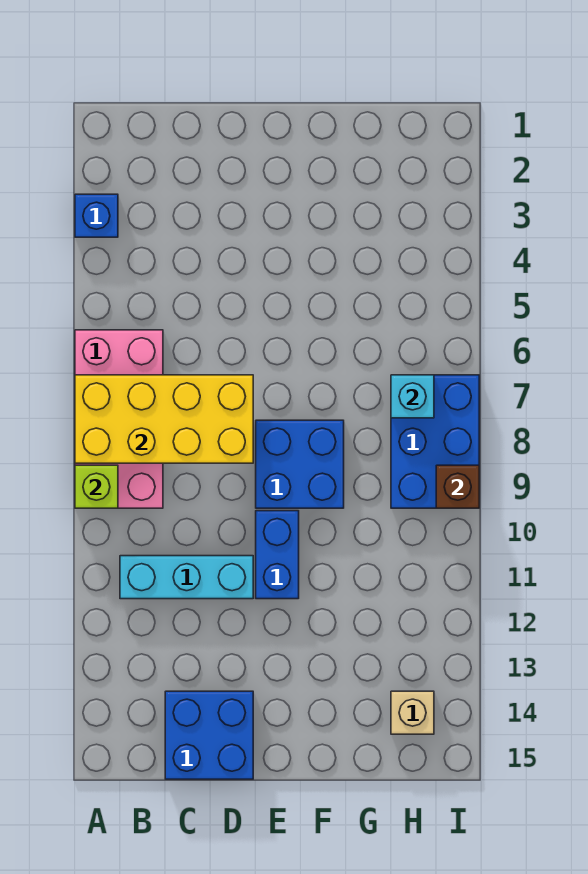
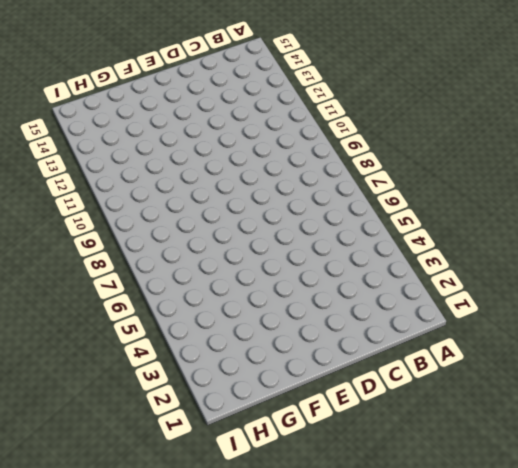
none -> blue brick A3 level 1
none -> pink brick A6:B9 level 1
none -> cyan brick B11:D11 level 1

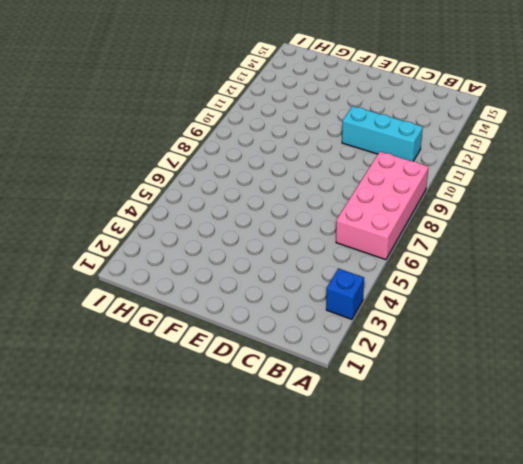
none -> blue brick C14:D15 level 1
none -> blue brick E8:F9 level 1
none -> blue brick E10:E11 level 1

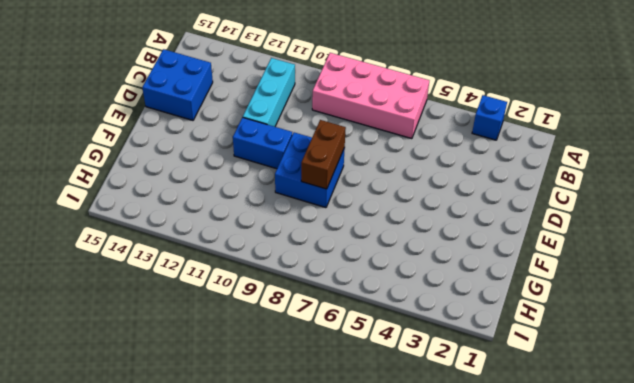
brown brick E8:F8 level 2 -> none
none -> blue brick H7:I9 level 1
none -> tan brick H14 level 1
none -> yellow brick A7:D8 level 2

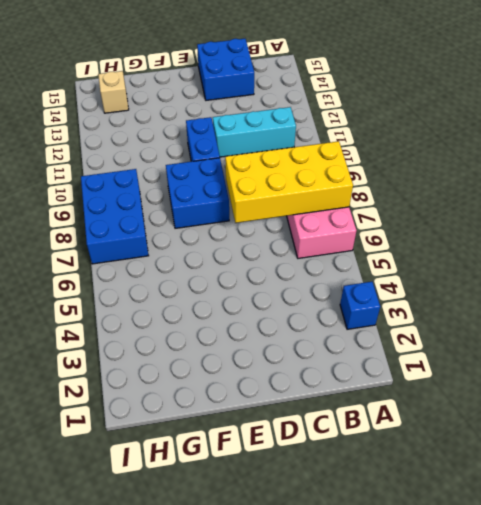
none -> lime brick A9 level 2
none -> cyan brick H7 level 2
none -> brown brick I9 level 2

